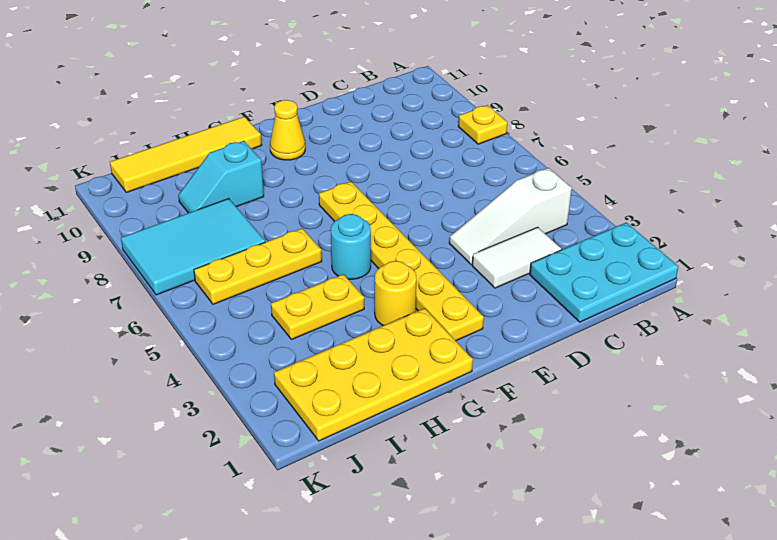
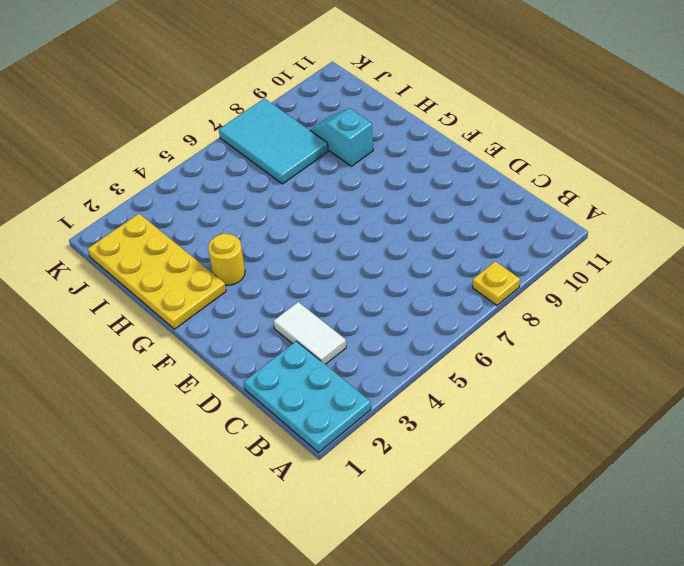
none -> white slope B4:D4 level 1 top B
none -> yellow plate F2:F7 level 1
none -> yellow cone F10 level 1

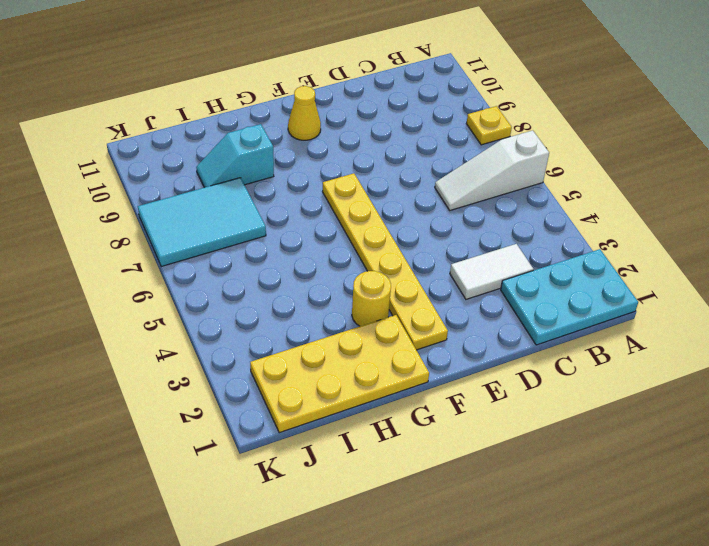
white slope A6:C6 level 1 top A -> white slope B4:D4 level 1 top B
none -> cyan round brick G5 level 1
none -> yellow tile G11:J11 level 1
none -> yellow plate H4:I4 level 1

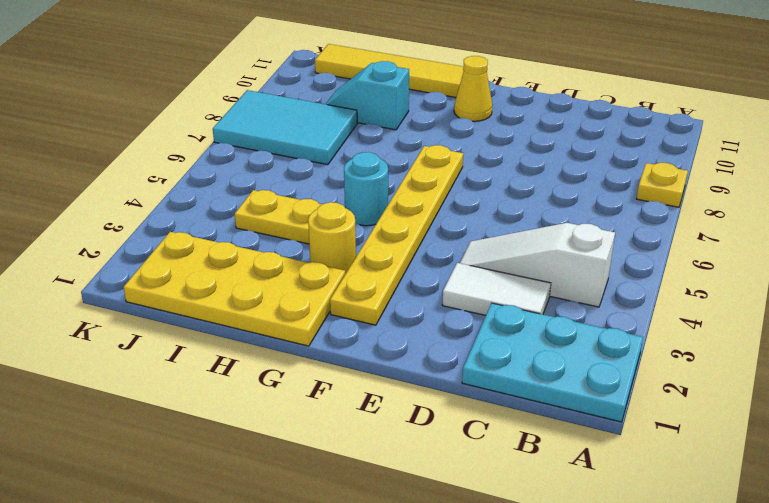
none -> yellow plate H6:J6 level 1

